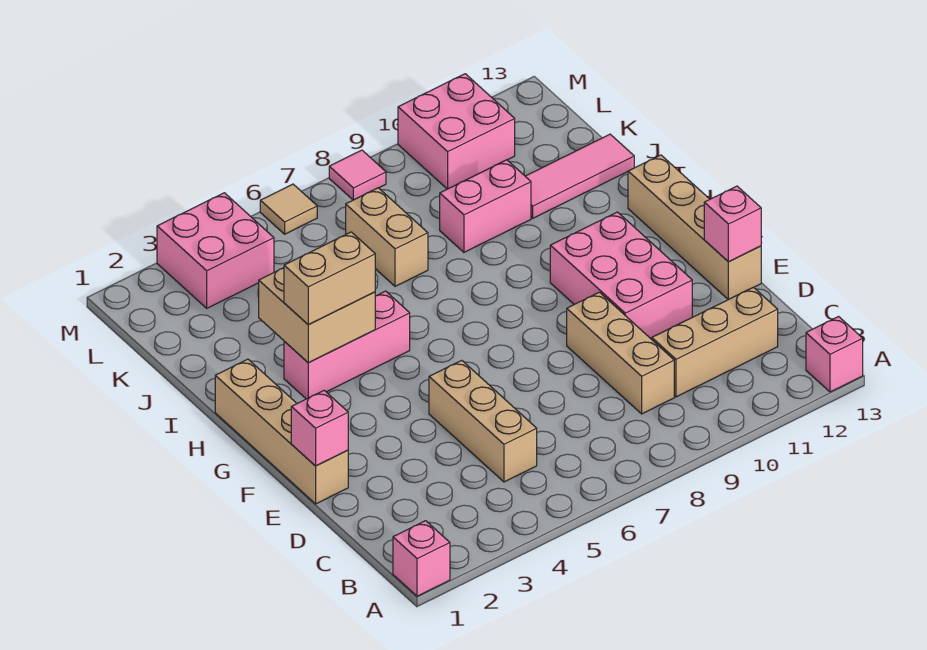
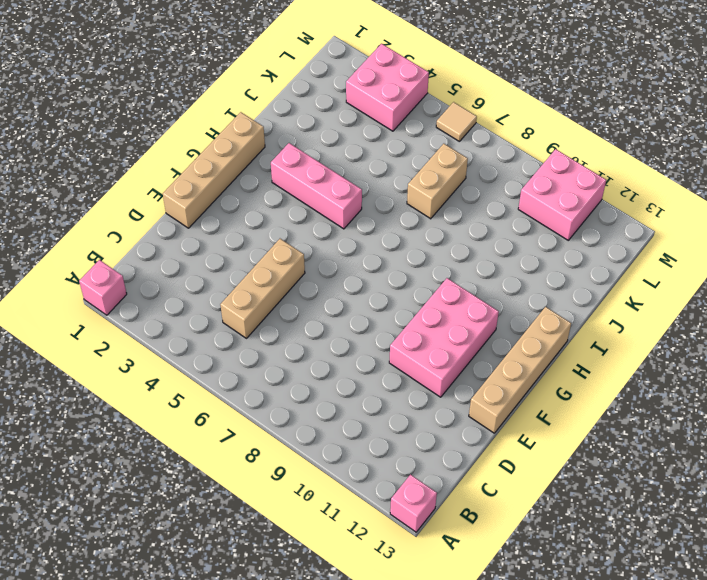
none -> tan brick C9:E9 level 1
none -> tan brick C10:C12 level 1
none -> pink brick J9:J10 level 1

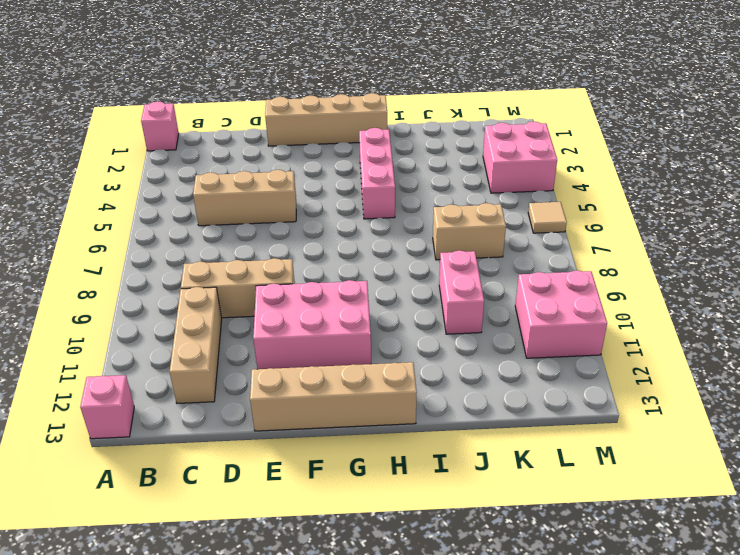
none -> pink tile J11:J13 level 1
none -> pink tile M8 level 1
none -> pink brick E1 level 2

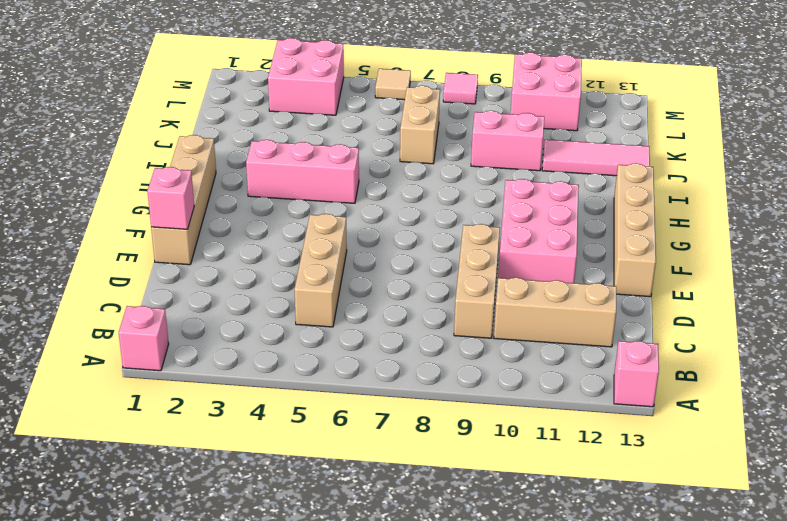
none -> pink brick E13 level 2
none -> tan brick H3:I4 level 2
none -> tan brick H3:H4 level 3

